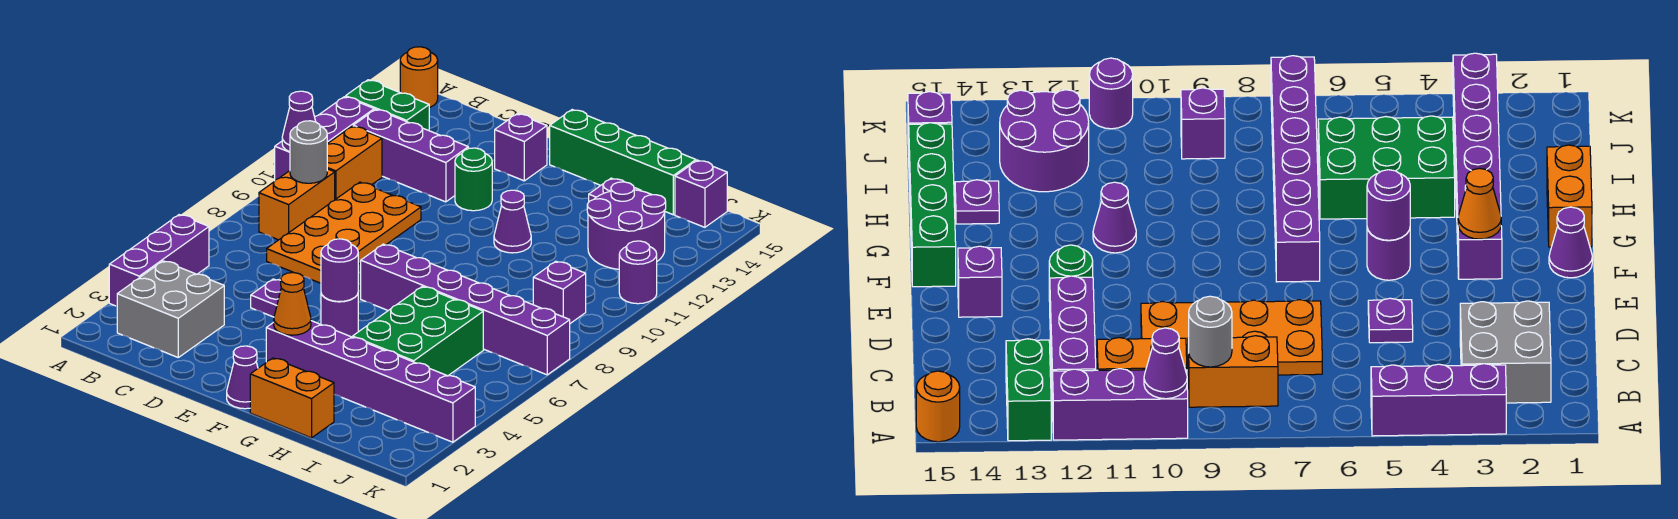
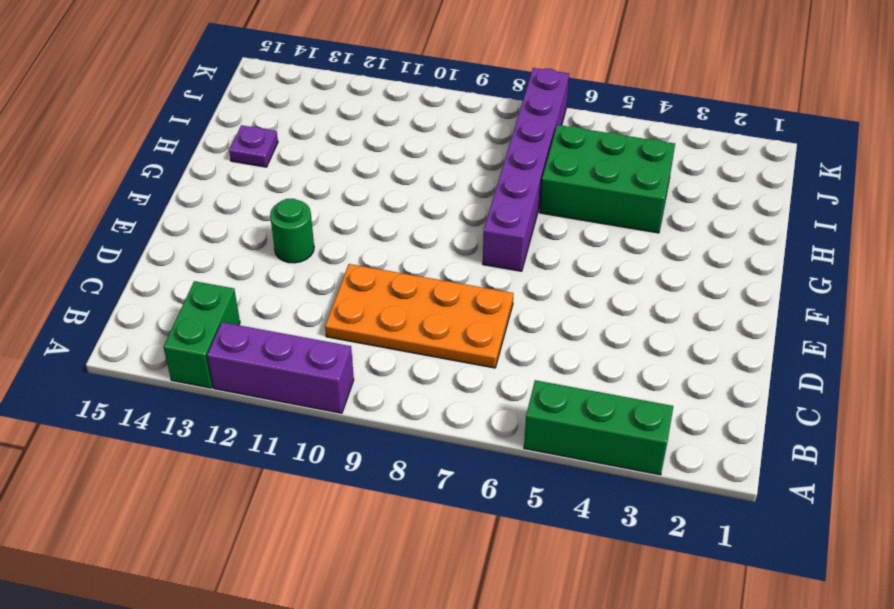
green brick A3:A5 level 1 -> purple brick A3:A5 level 1
none -> orange round brick A15 level 1
none -> grey brick B2:C3 level 1
none -> orange brick B8:B9 level 1

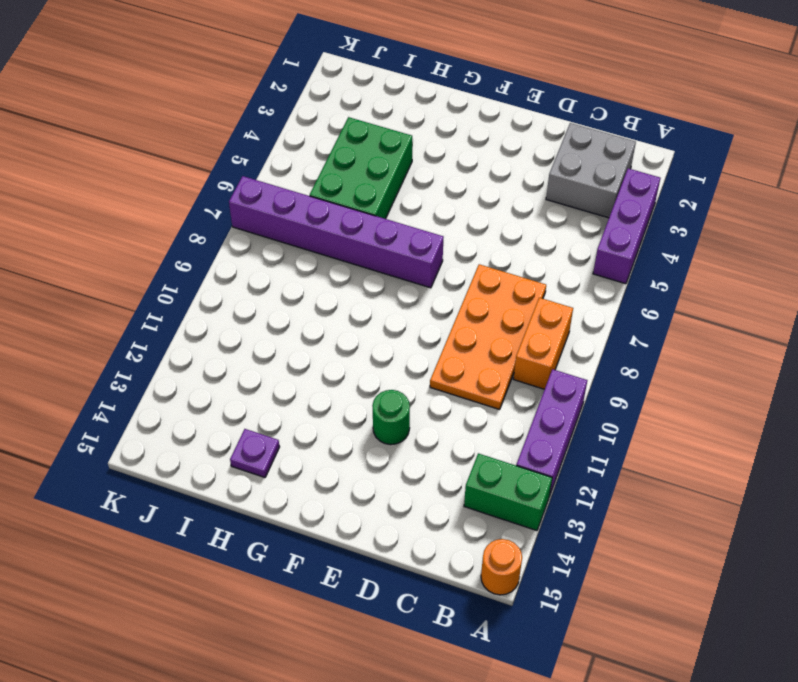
none -> orange brick B10:B11 level 1
none -> purple brick B12:D12 level 1
none -> purple plate D5 level 1

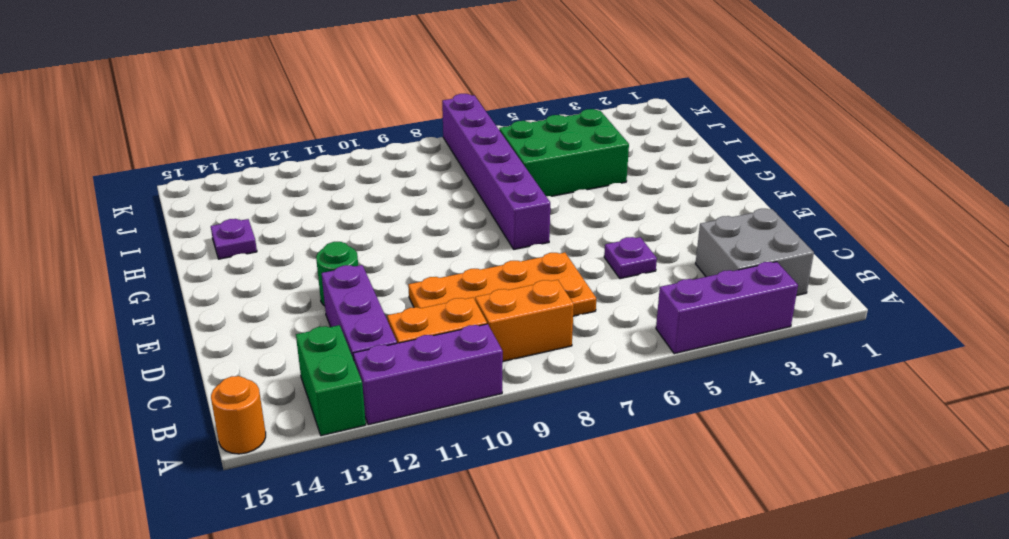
none -> purple brick E14 level 1
none -> purple cone F1 level 1
none -> purple brick F3:K3 level 1

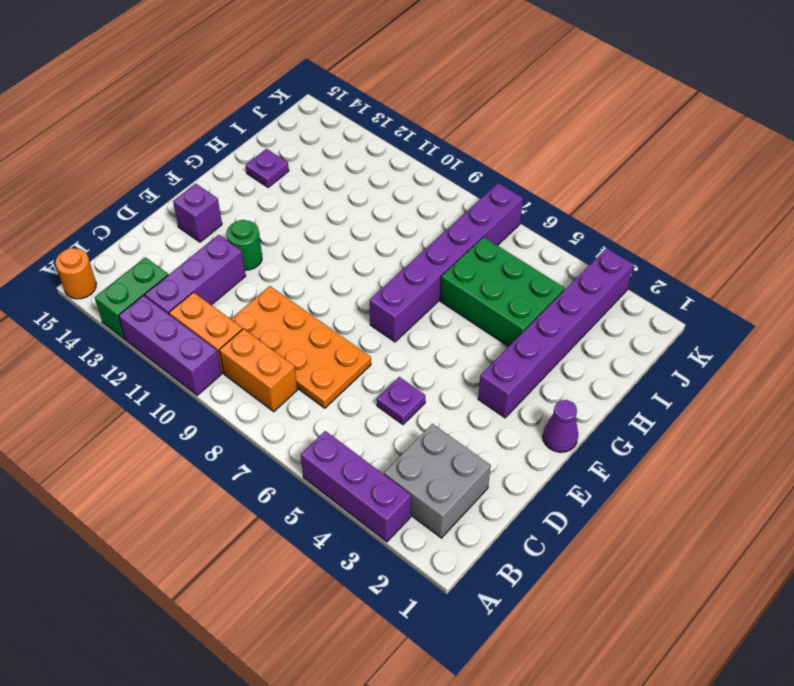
none -> purple round brick F5 level 1
none -> green brick F15:I15 level 1
none -> orange brick G1:H1 level 1

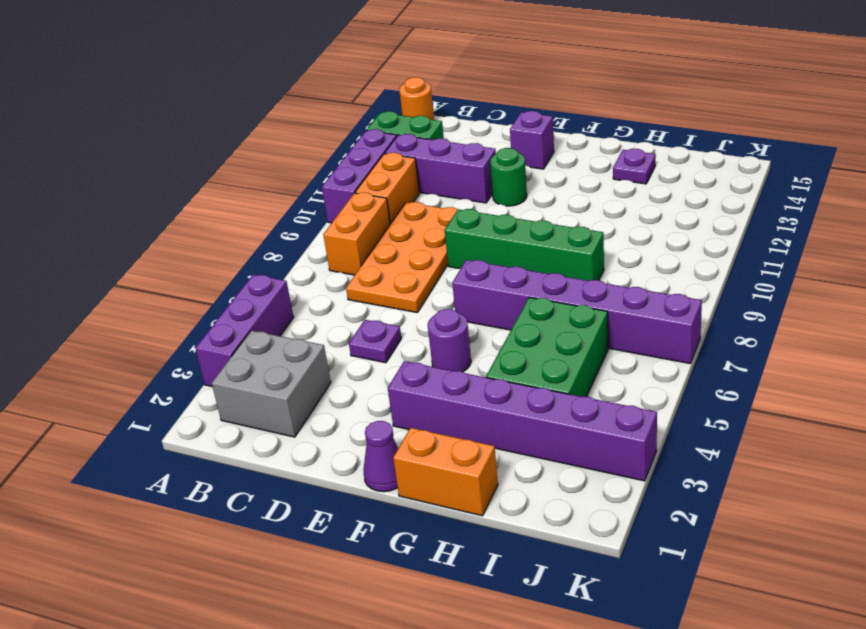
green brick E9:H9 level 1 -> green brick F15:I15 level 1
none -> purple cone G11 level 1
none -> purple round brick I12:J13 level 1
none -> purple brick J9 level 1

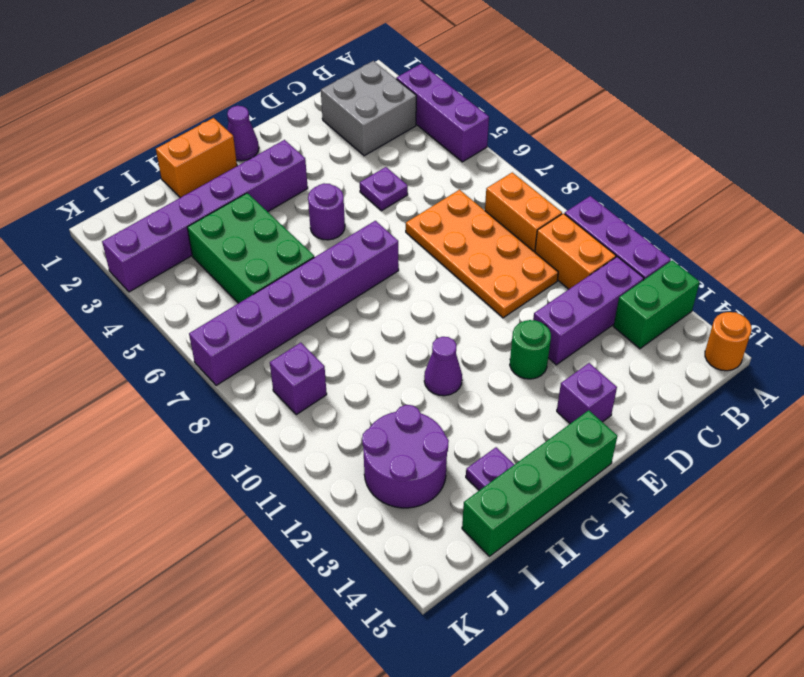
none -> purple brick J15 level 1
none -> purple round brick K11 level 1
none -> purple cone A10 level 2

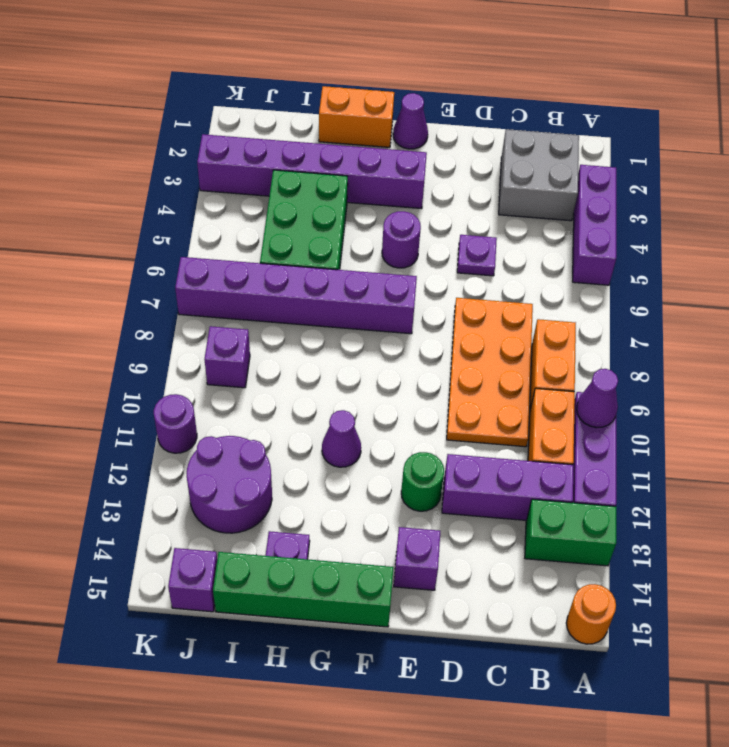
none -> grey round brick B9 level 2
none -> orange cone F3 level 2
none -> purple round brick F5 level 2

